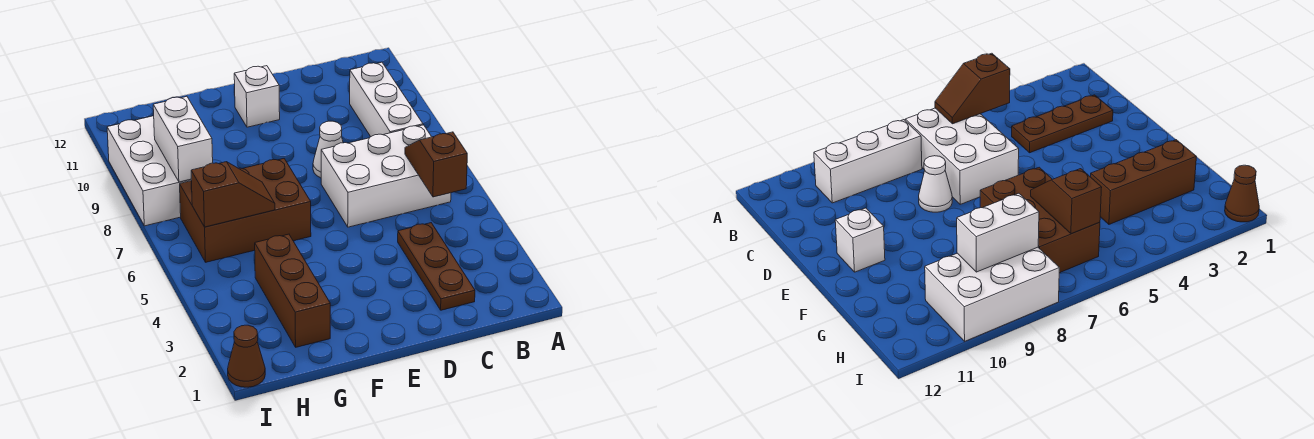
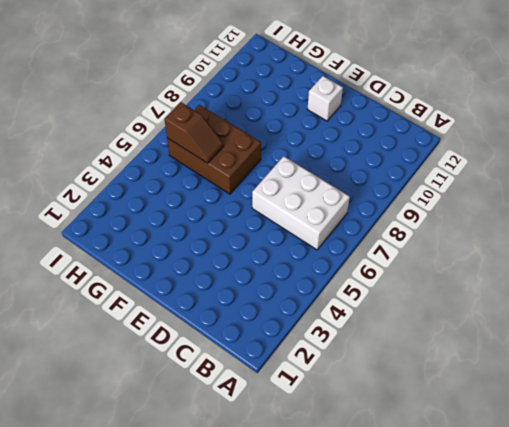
none -> white brick B8:B10 level 1
none -> brown plate C2:C4 level 1
none -> white cone D8 level 1

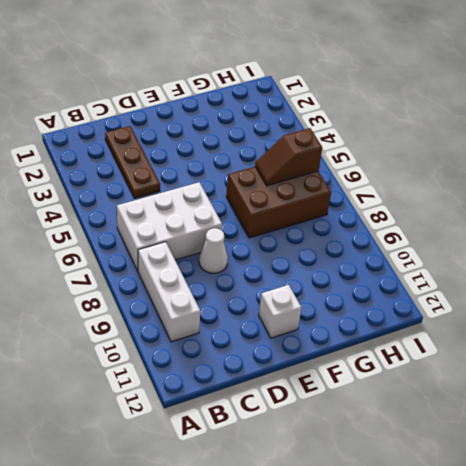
none -> brown brick G2:G4 level 1
none -> white brick H8:I10 level 1
none -> brown cone I1 level 1

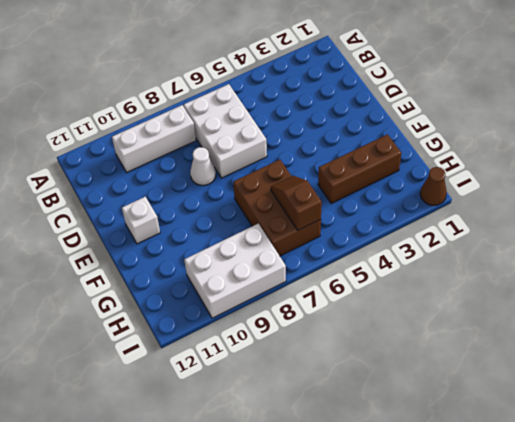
none -> brown plate C2:C4 level 1
none -> brown slope B5:B6 level 2 top 5
none -> white brick H8:H9 level 2

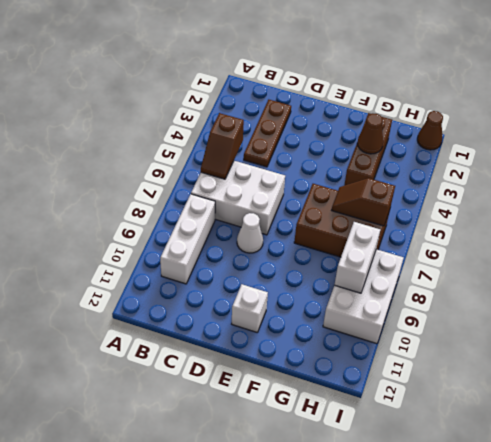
brown cone G3 level 2 -> none

